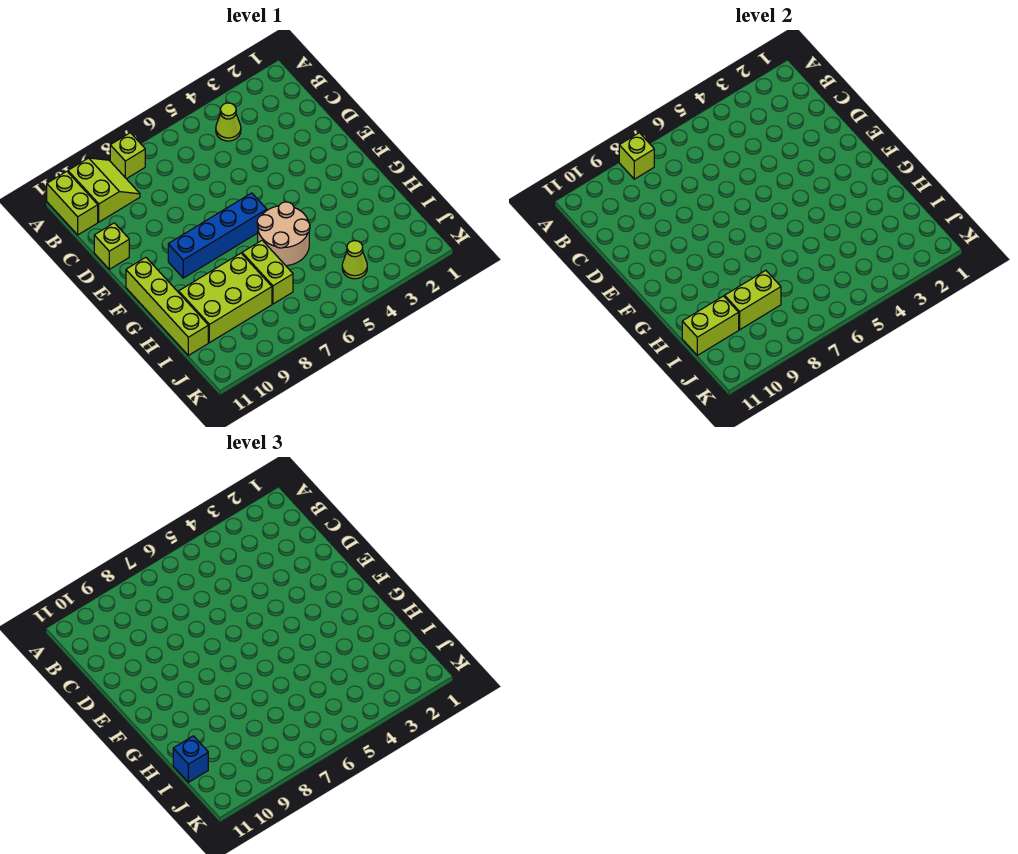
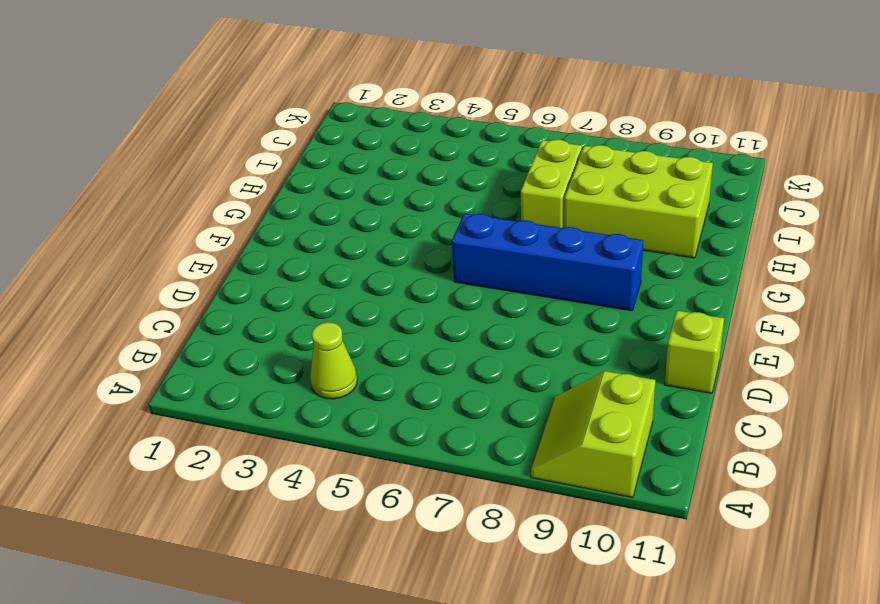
none -> lime brick A8 level 1
none -> lime brick A11:B11 level 1
none -> lime brick F11:I11 level 1

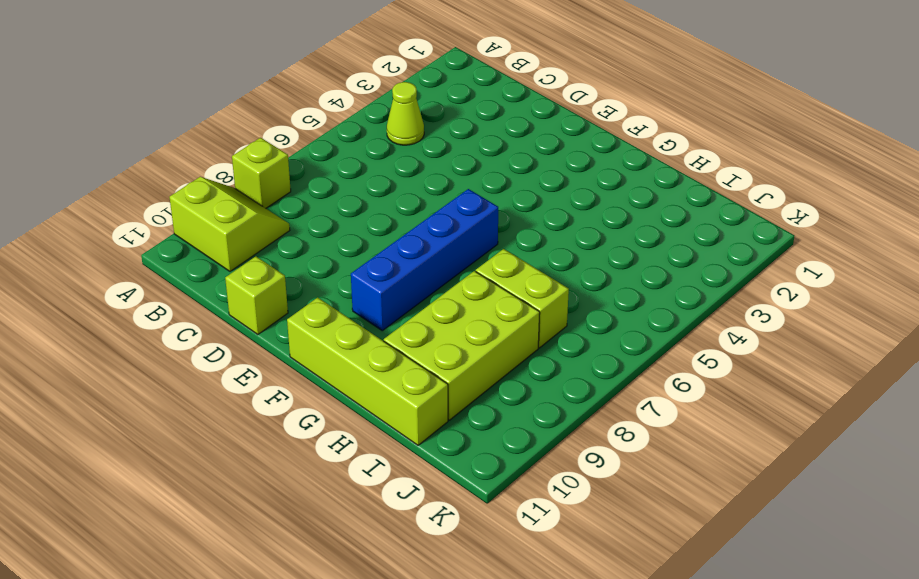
none -> lime brick A11:B11 level 1
none -> tan round brick G5:H6 level 1
none -> lime cone J4 level 1

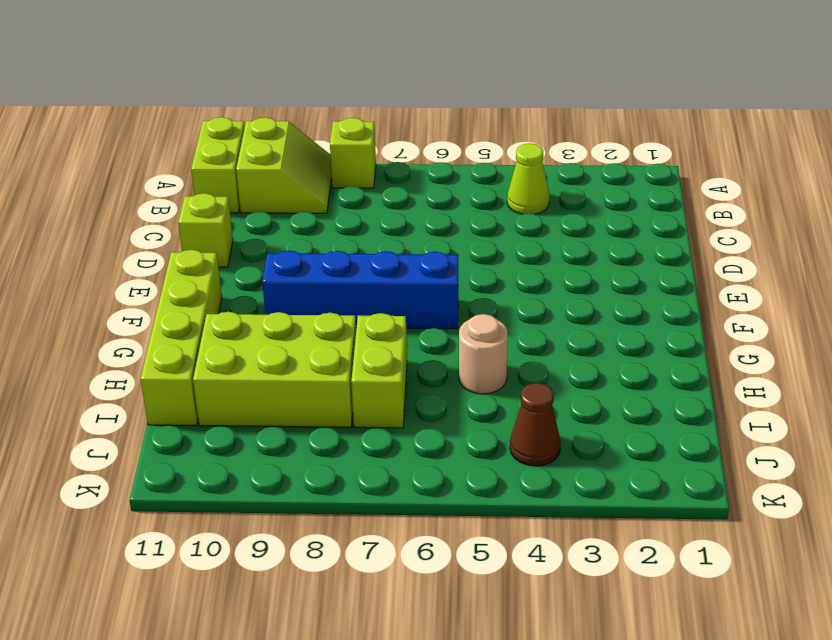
tan round brick H5 level 1 -> tan round brick G5:H6 level 1
brown cone J4 level 1 -> lime cone J4 level 1
none -> lime brick A8 level 2
none -> lime brick I8:I9 level 2
none -> lime brick I10:I11 level 2

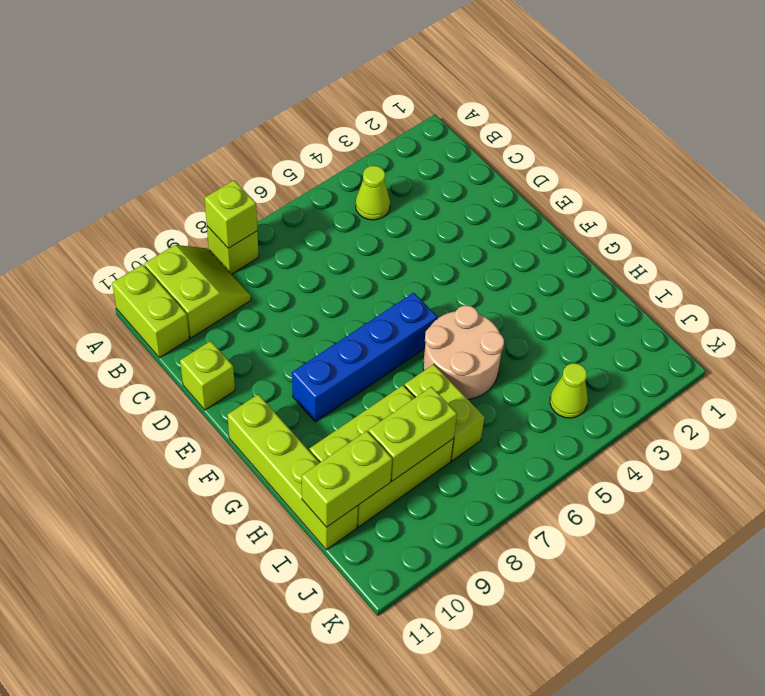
none -> blue brick I11 level 3

